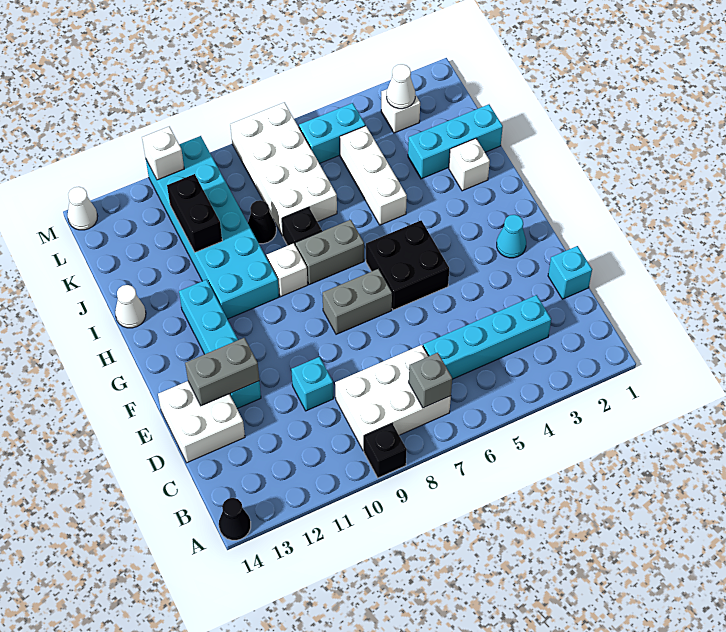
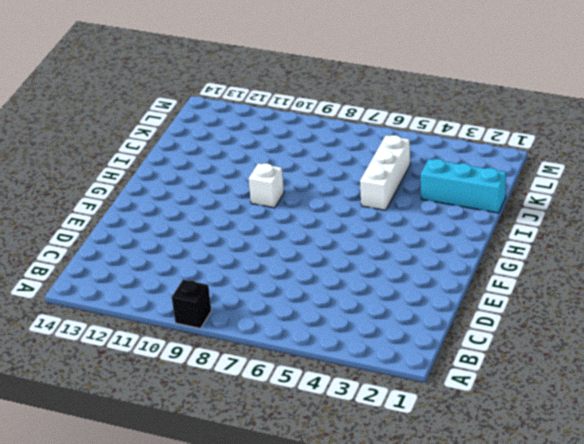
none -> black cone A14 level 1
none -> white brick B7:C9 level 1
none -> cyan brick C3:C6 level 1

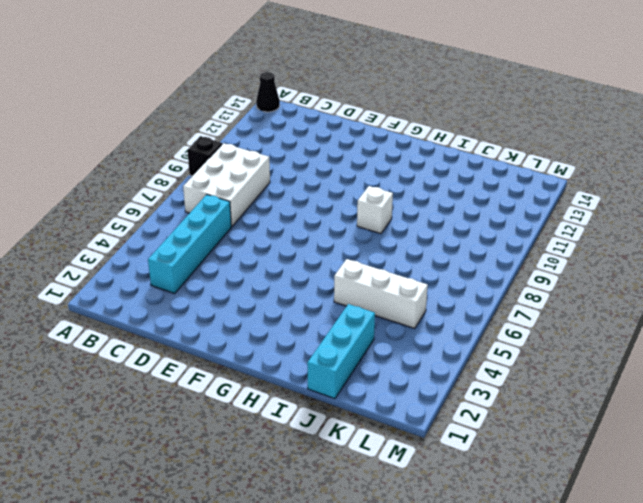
none -> cyan brick D1 level 1
none -> cyan brick D10 level 1
none -> white brick D13:E14 level 1

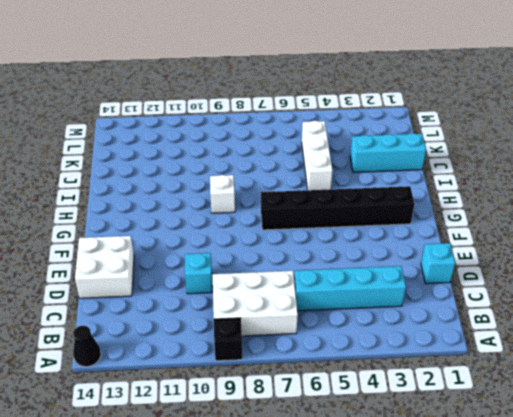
black brick G2:G7 level 1 -> black brick F5:G6 level 1
none -> cyan brick E12:H12 level 1
none -> cyan cone F2 level 1
none -> grey brick F7:F8 level 1

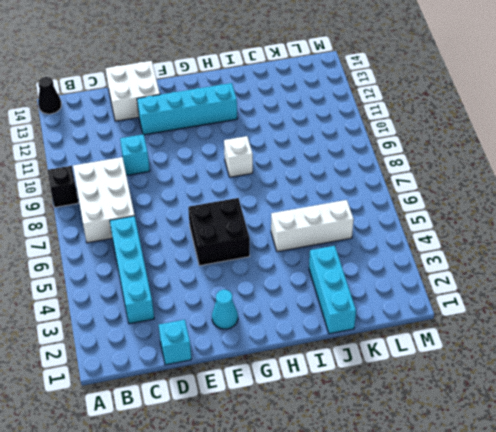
none -> grey brick F7:F8 level 1
none -> grey brick H7:H8 level 1
none -> cyan brick H10:M11 level 1

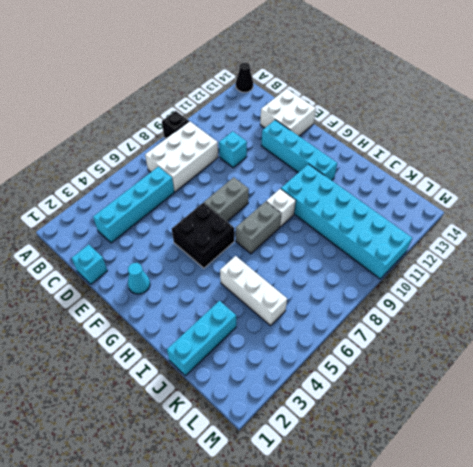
none -> white brick I2 level 1
none -> black brick I8 level 1
none -> white cone I14 level 1

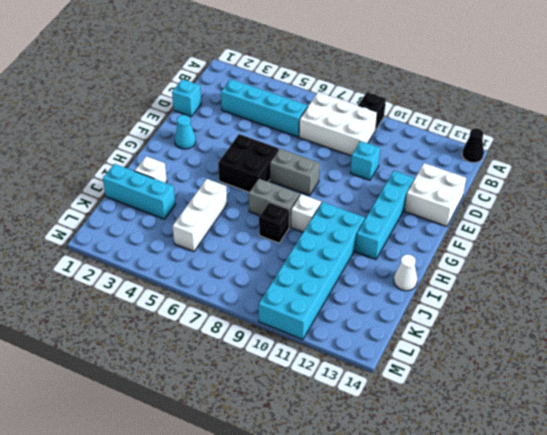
none -> white brick J7:M8 level 1
none -> black cone J9 level 1
none -> white brick L3 level 1

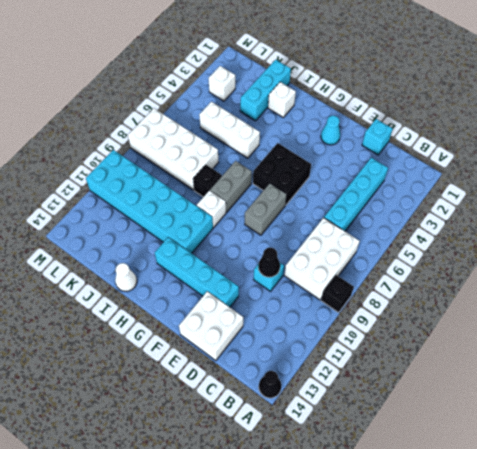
black cone D10 level 2 -> black cone J9 level 1
none -> cyan brick L5:L6 level 1
none -> white cone M14 level 1
none -> grey brick B7 level 2

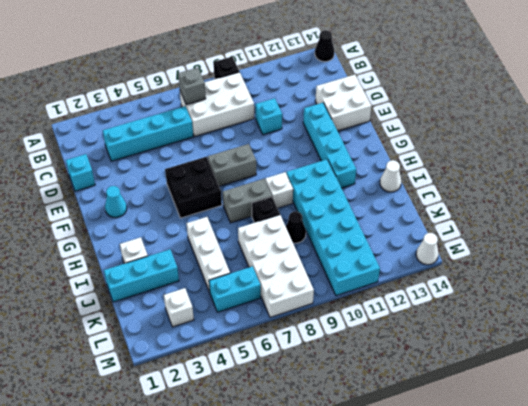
none -> grey brick E12:E13 level 2
none -> black brick J11:K11 level 2
none -> white cone L3 level 2

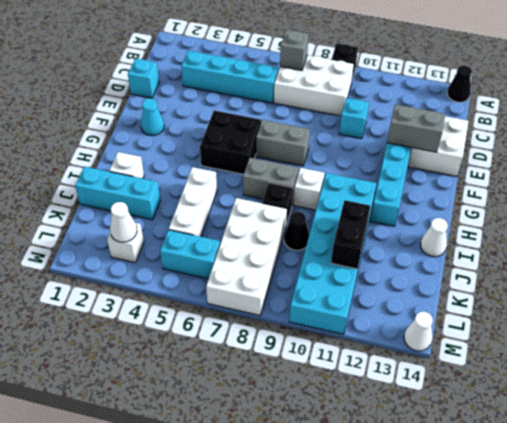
none -> white brick M11 level 2

